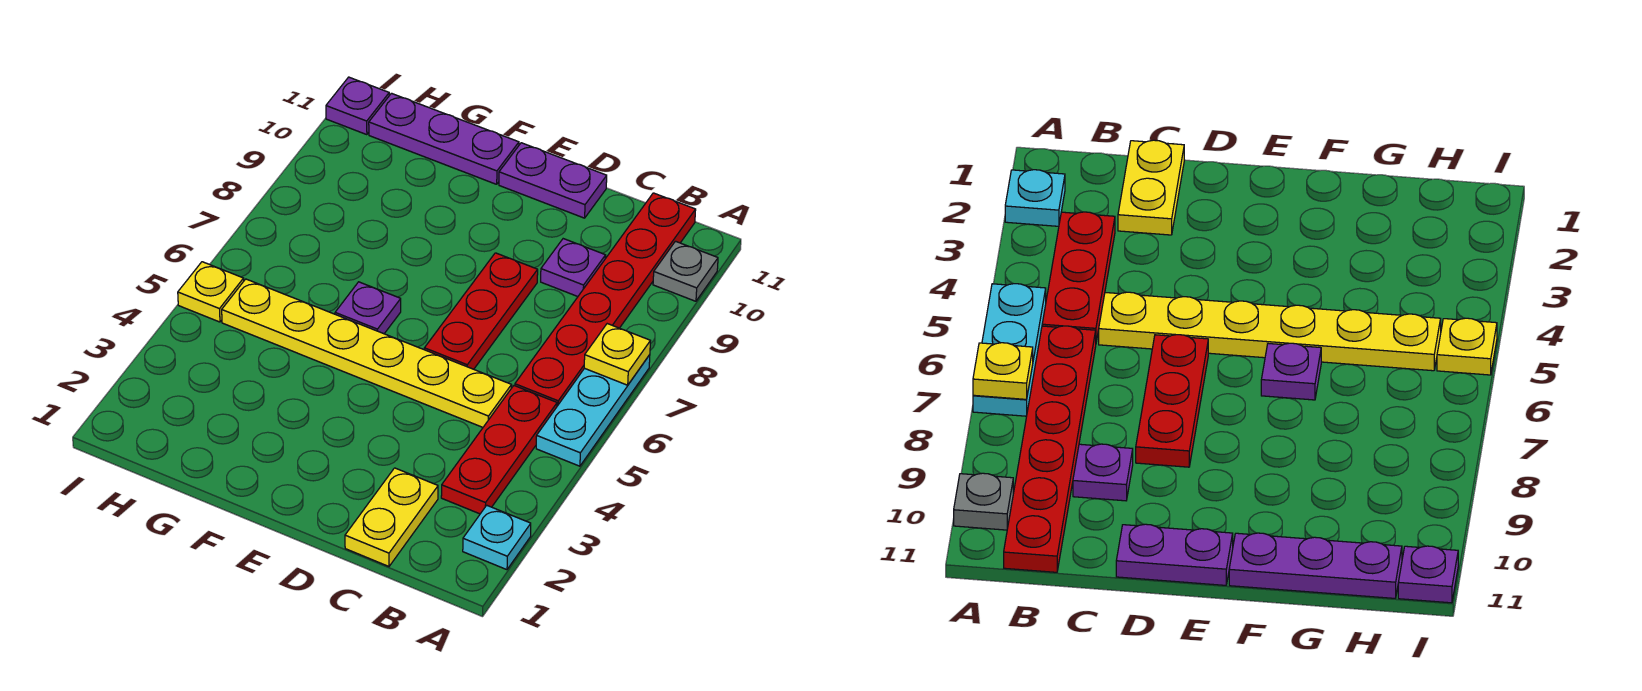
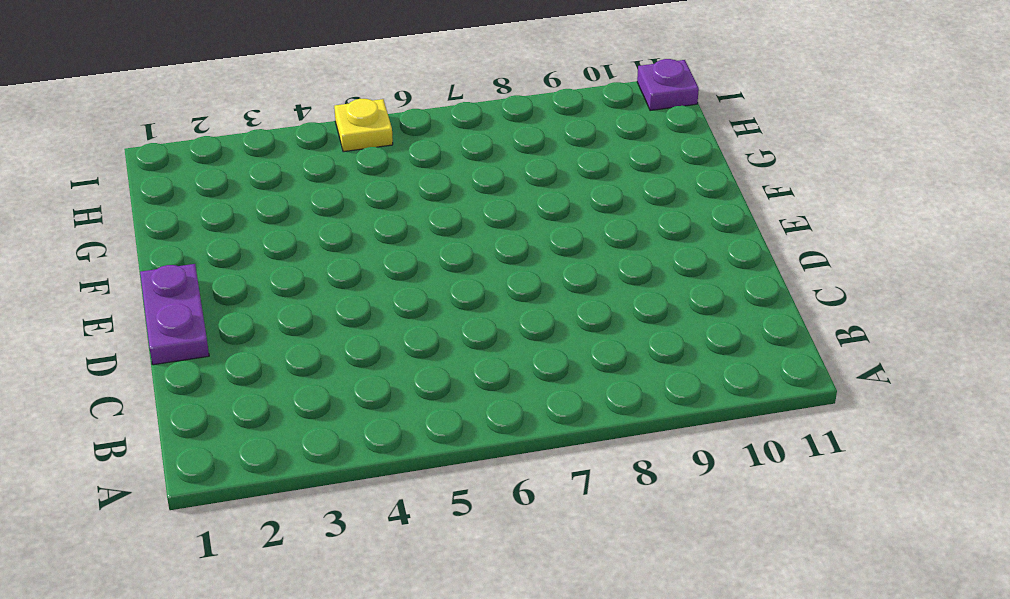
purple plate D1:E1 level 1 -> purple plate D11:E11 level 1
none -> cyan plate A2 level 1
none -> cyan plate A5:A7 level 1
none -> grey plate A10 level 1

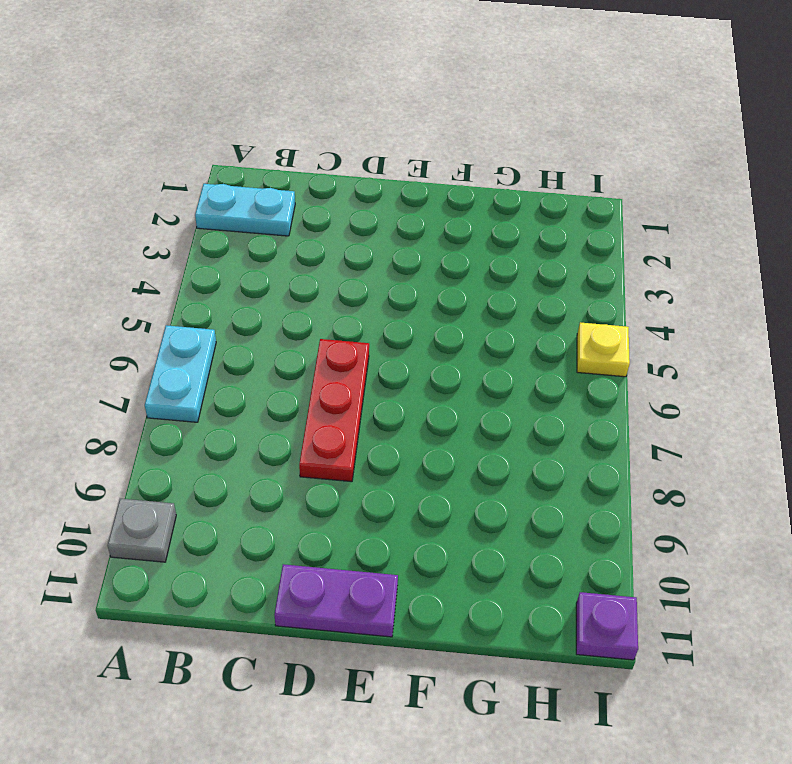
cyan plate A2:B2 level 1 -> cyan plate A2 level 1
cyan plate A6:A7 level 1 -> cyan plate A5:A7 level 1
none -> red plate B3:B5 level 1
none -> red plate B6:B11 level 1
none -> yellow plate C1:C2 level 1

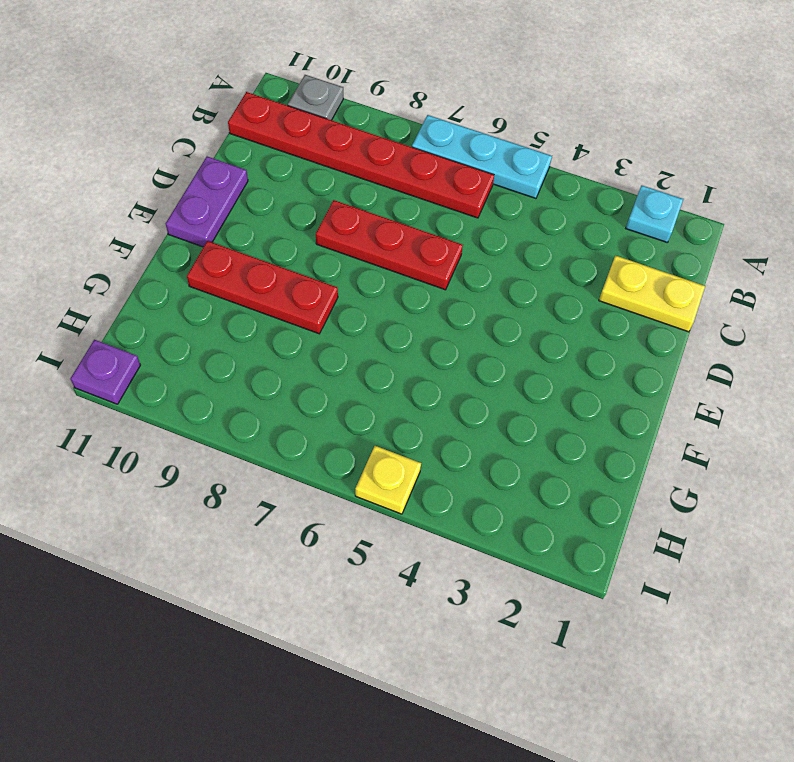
red plate F8:F10 level 1 -> red plate B3:B5 level 1
none -> yellow plate C5:H5 level 1
none -> purple plate C9 level 1
none -> purple plate F6 level 1

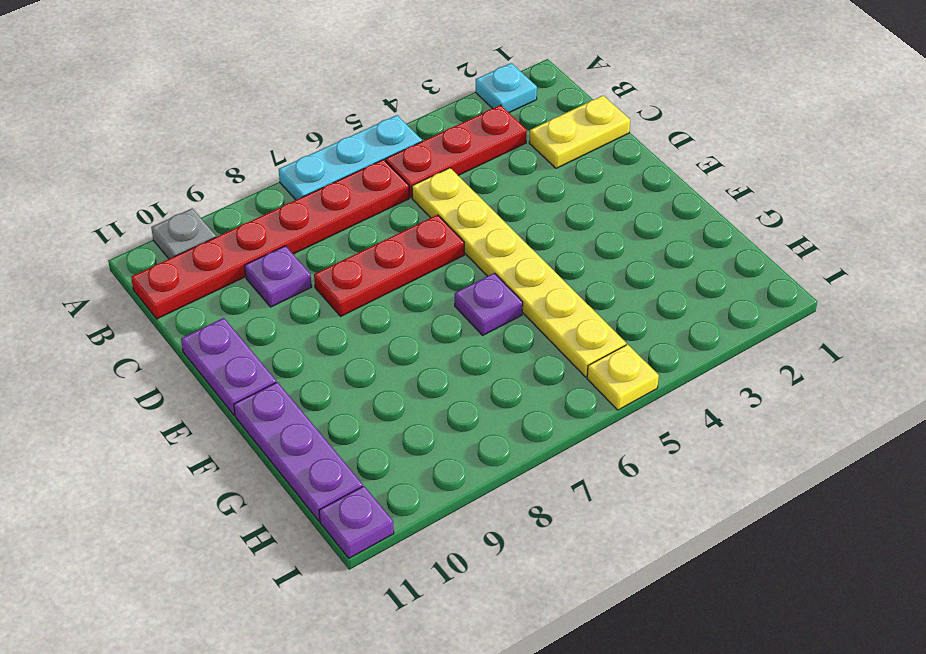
none -> yellow plate A7 level 2

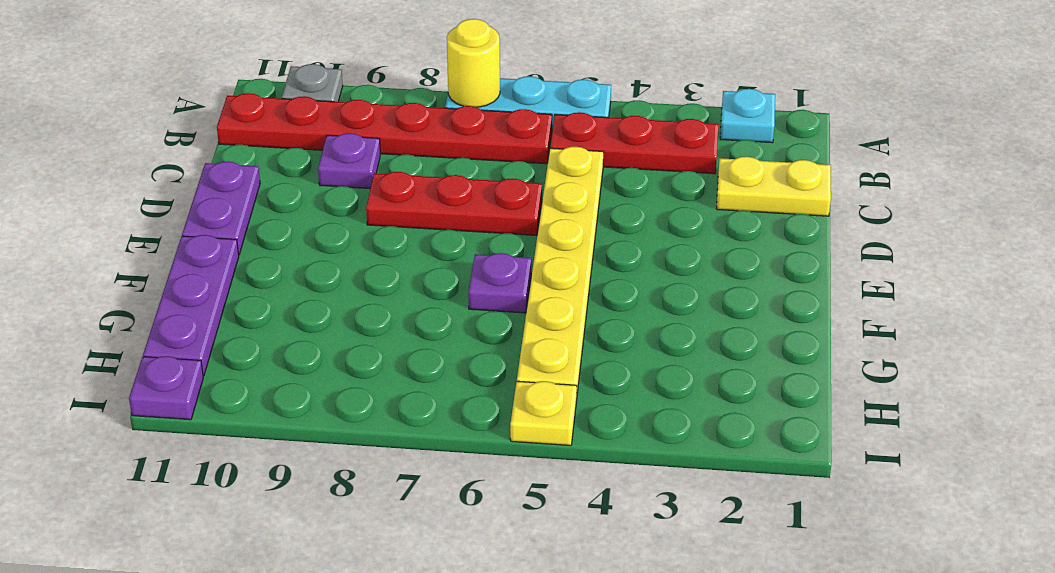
yellow round brick A7 level 2 -> yellow plate A7 level 2

